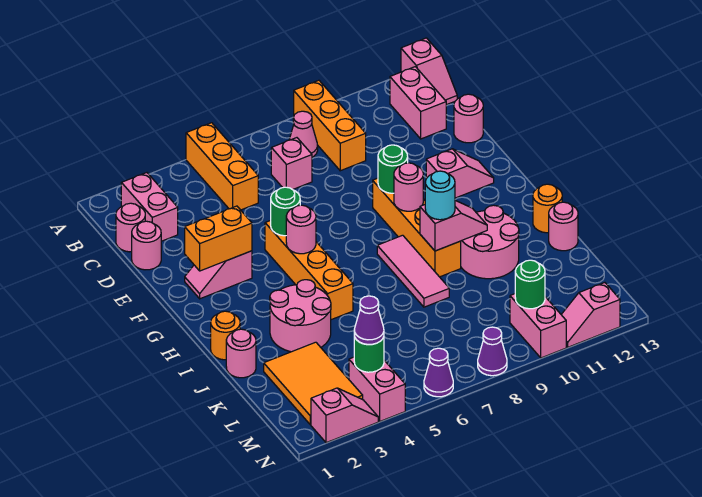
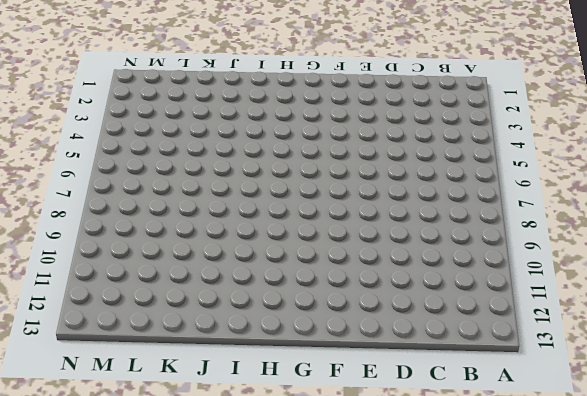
none -> orange brick A5:C5 level 1
none -> orange brick A9:C9 level 1
none -> pink slope A13:B13 level 1 top A
none -> pink brick B2:C2 level 1

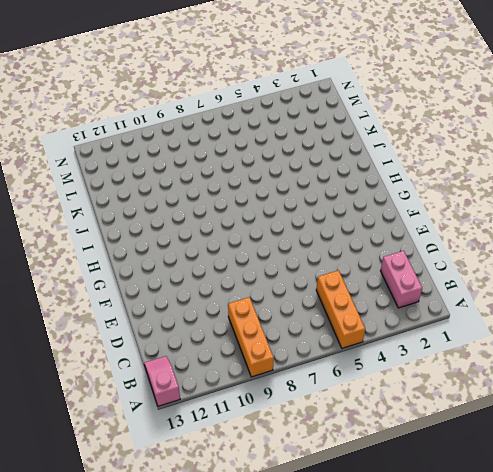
none -> pink cone B8 level 1
none -> pink brick B12:C12 level 1
none -> pink round brick C1 level 1
none -> pink brick C7 level 1

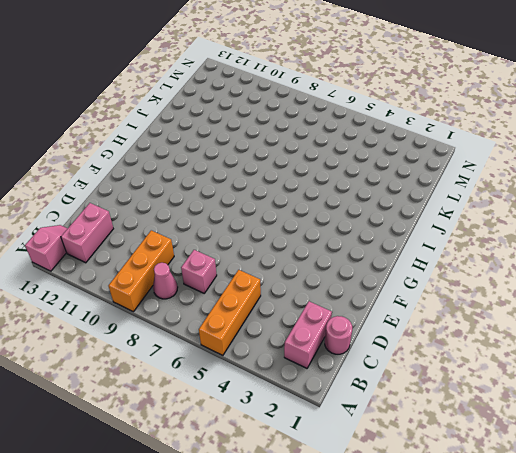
none -> pink round brick D1 level 1
none -> pink round brick D13 level 1
none -> pink slope F2:F3 level 1 top 3
none -> orange brick F5:I5 level 1

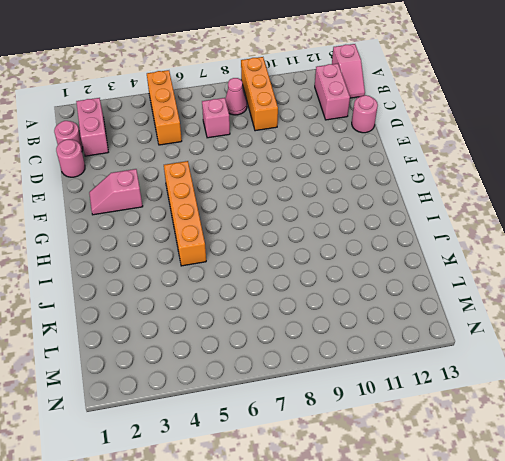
none -> orange brick F9:I9 level 1
none -> pink slope F11:F12 level 1 top 11
none -> pink tile H8:J8 level 1
none -> orange round brick I1 level 1

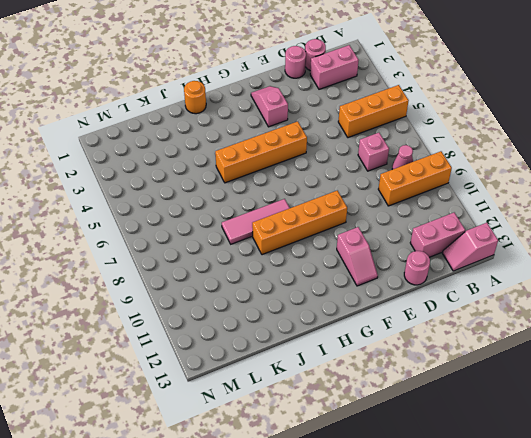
none -> pink round brick I3:J4 level 1
none -> pink round brick I10:J11 level 1
none -> orange round brick I13 level 1
none -> pink round brick J1 level 1

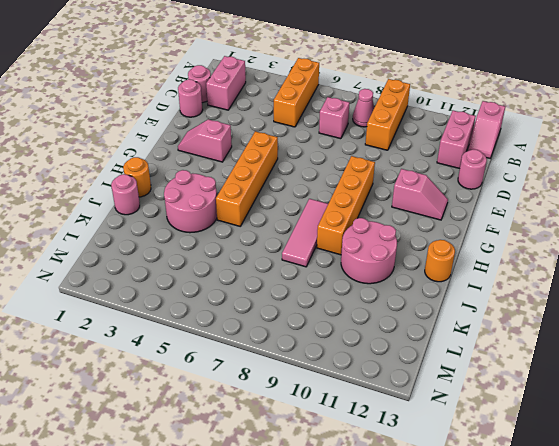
none -> pink round brick J13 level 1
none -> orange tile K2:M3 level 1
none -> pink brick M4:N4 level 1
none -> pink brick M10:N10 level 1

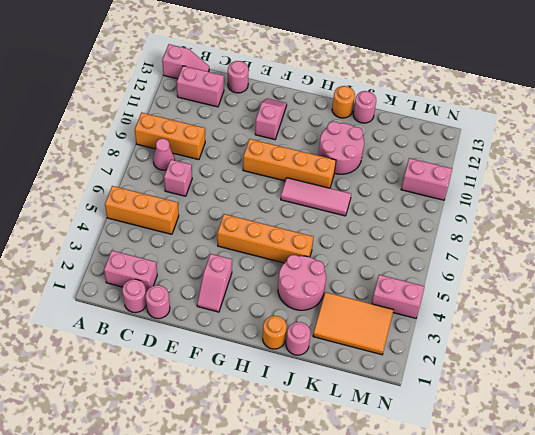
none -> pink slope N2:N3 level 1 top 2
none -> purple cone N6 level 1
none -> purple cone N8 level 1
none -> pink slope N11:N12 level 1 top 12

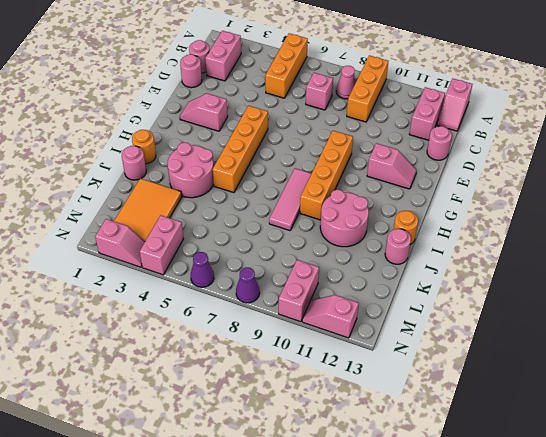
none -> orange brick F2:F3 level 2
none -> green round brick F5 level 2
none -> green round brick F9 level 2
none -> pink round brick G5 level 2

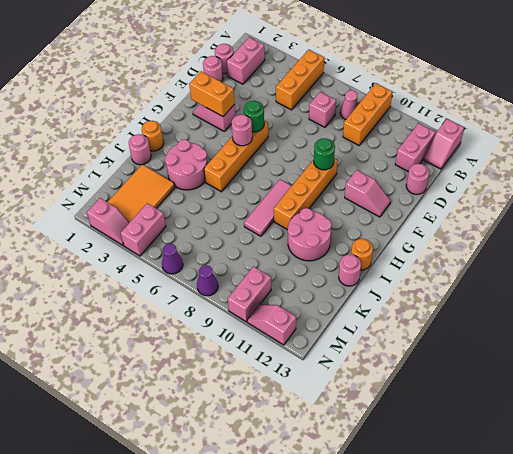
none -> pink round brick G9 level 2
none -> pink slope I9:I10 level 2 top 9
none -> green round brick M4 level 2
none -> green round brick M10 level 2

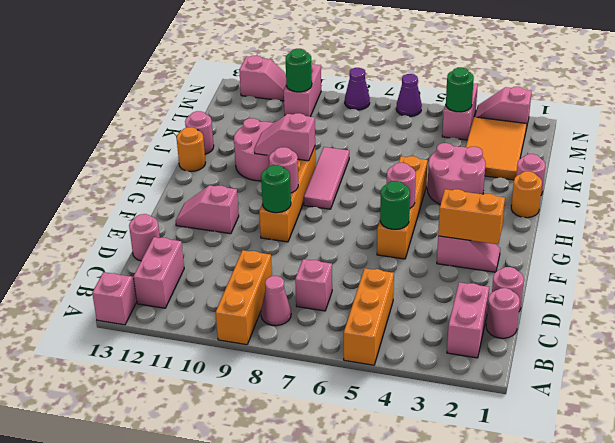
none -> cyan round brick I9 level 3
none -> purple cone M4 level 3

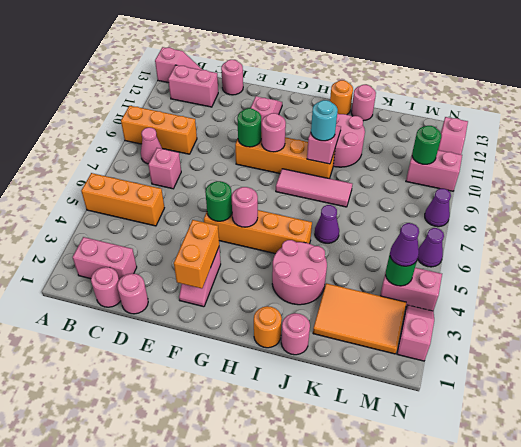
purple cone J6 level 1 -> none

